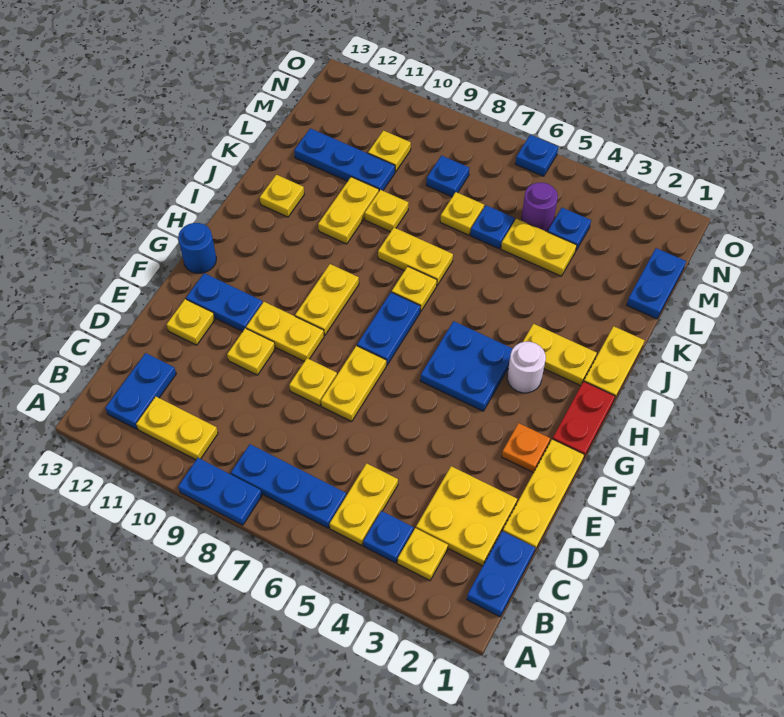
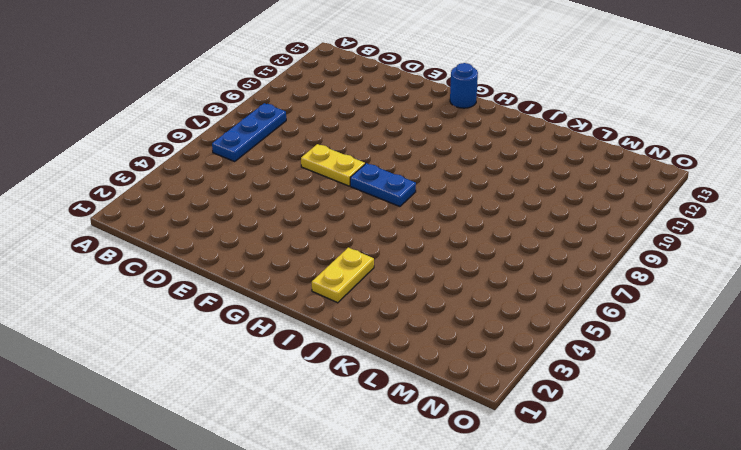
none -> blue plate A8:A9 level 1
none -> blue plate B1:C1 level 1
none -> yellow plate B3 level 1
none -> blue plate B4 level 1

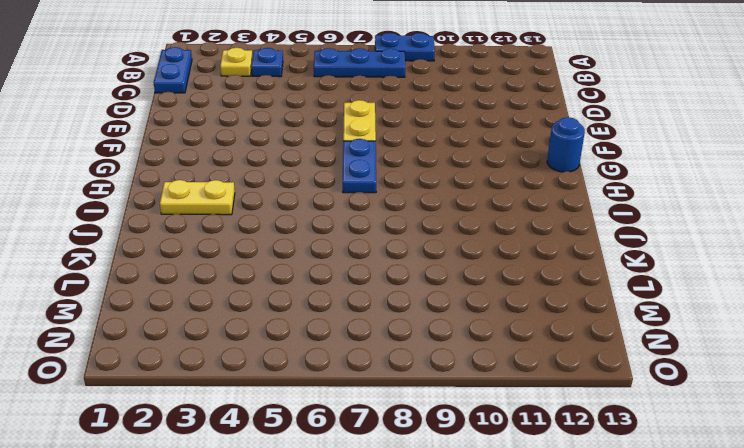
none -> yellow plate B5:C5 level 1
none -> yellow plate B10:B11 level 1
none -> blue plate B12:C12 level 1
none -> yellow plate C2:D3 level 1

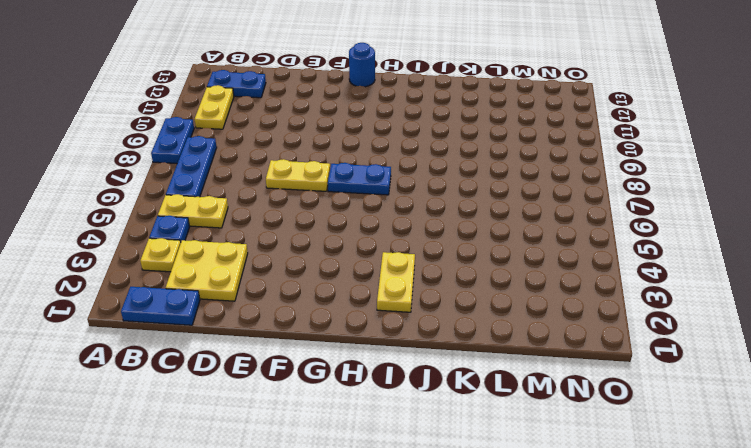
none -> yellow plate D1:F1 level 1
none -> yellow plate E8 level 1
none -> yellow plate E10 level 1
none -> yellow plate E12 level 1

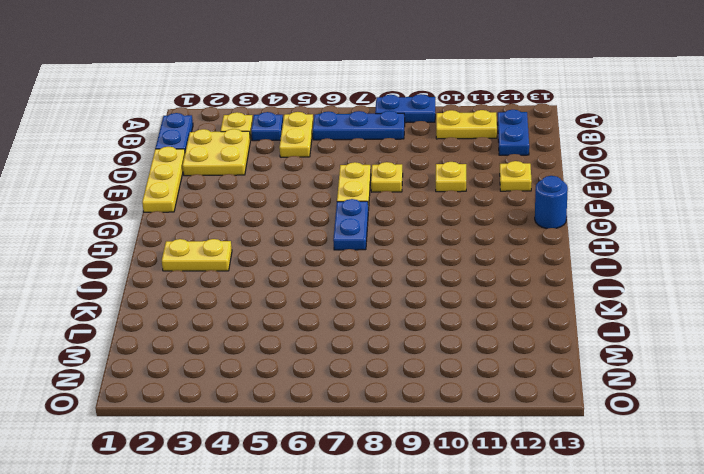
none -> orange plate F2 level 1
none -> yellow plate F9:F10 level 1
none -> blue plate F11:F12 level 1
none -> red plate G1:H1 level 1

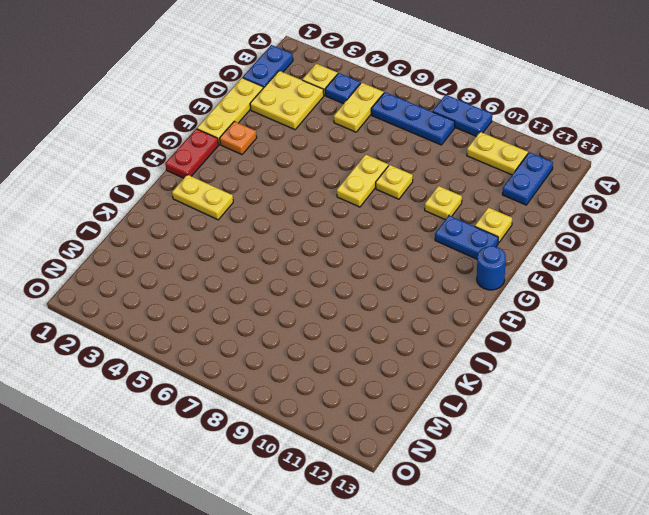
none -> yellow plate F9:F10 level 1
none -> blue plate G4:H5 level 1
none -> blue plate G7:H7 level 1
none -> yellow plate G9:H9 level 1

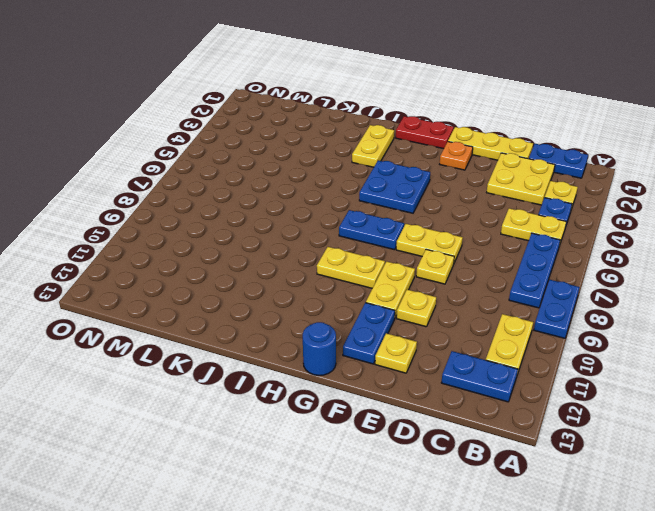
none -> white round brick H3 level 1
none -> yellow plate I1:J1 level 1
none -> yellow plate I7 level 1
none -> yellow plate J7:J8 level 1

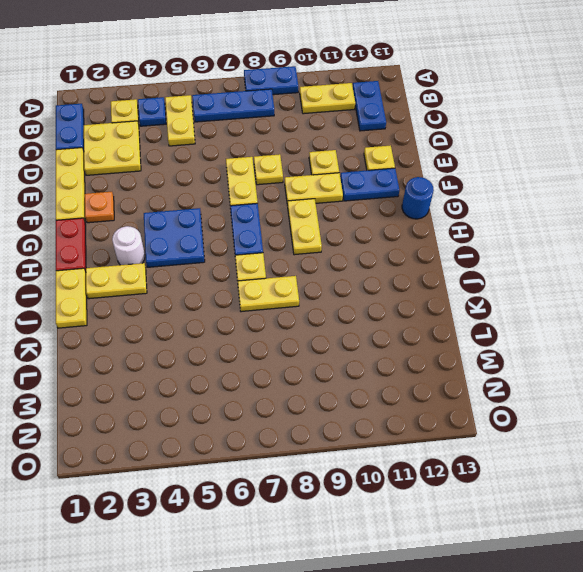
none -> yellow plate J10:K10 level 1
none -> yellow plate J12 level 1
none -> yellow plate K9 level 1
none -> blue plate L1:M1 level 1

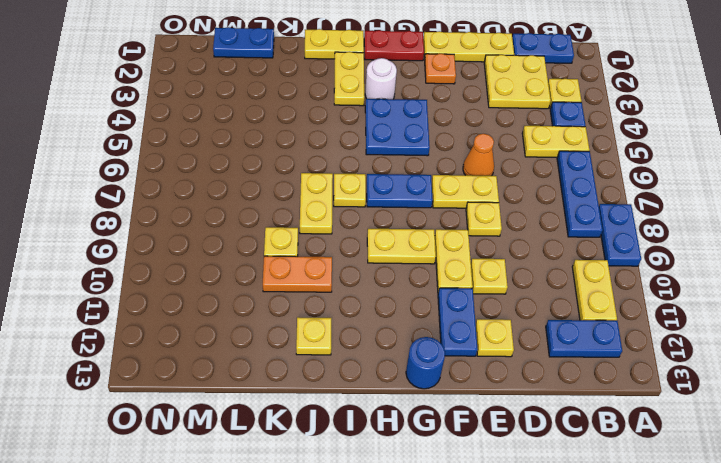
orange cone E6 level 1 -> none
orange plate J10:K10 level 1 -> yellow plate J10:K10 level 1
none -> yellow plate L4:L5 level 1
none -> blue plate L6 level 1
none -> yellow plate L7 level 1
none -> blue plate L10:L12 level 1

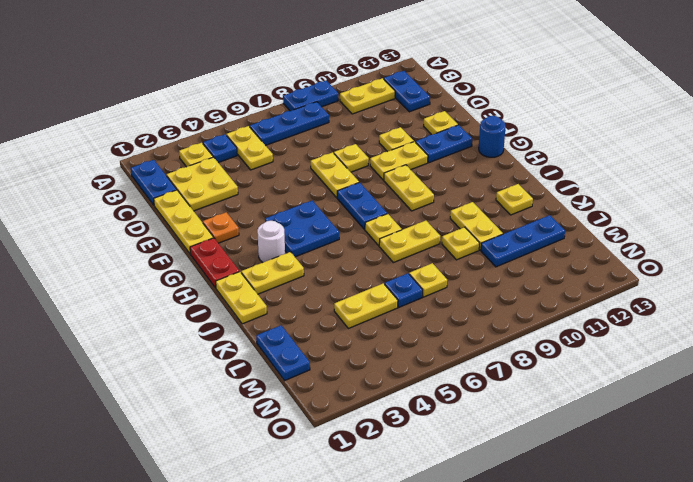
none -> blue plate M4 level 1
none -> purple round brick M5 level 1
none -> blue plate M8 level 1
none -> yellow plate M10 level 1

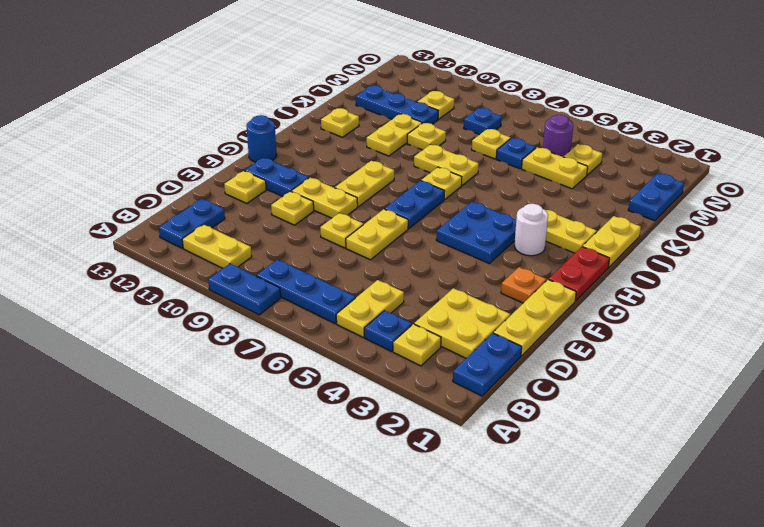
yellow plate M4 level 1 -> blue plate M4 level 1
none -> blue plate O6 level 1

